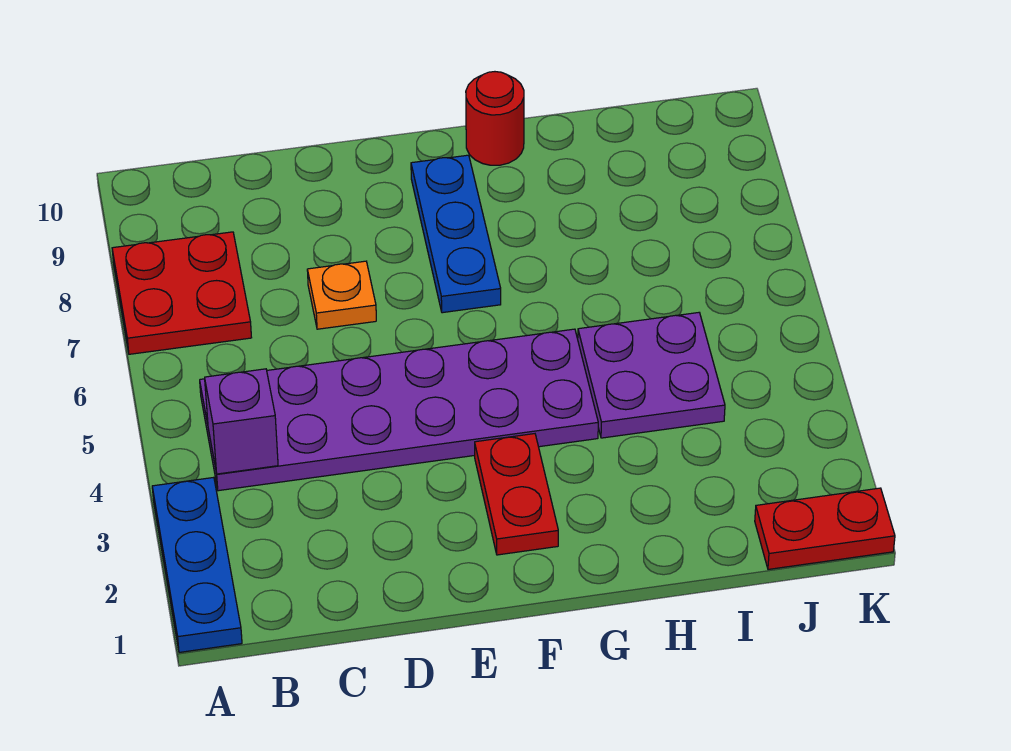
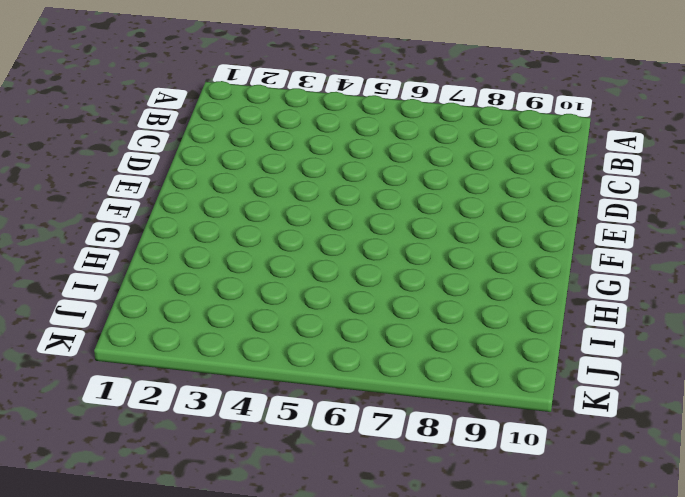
none -> blue plate A1:A3 level 1
none -> red plate A7:B8 level 1

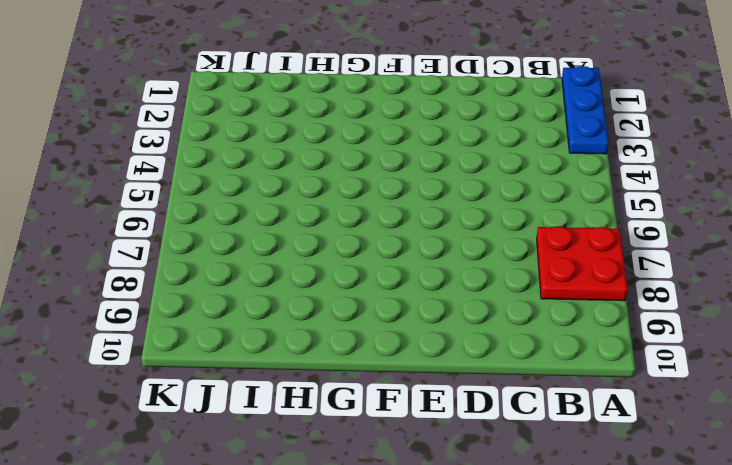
none -> purple plate B4:G5 level 1
none -> orange plate D7 level 1

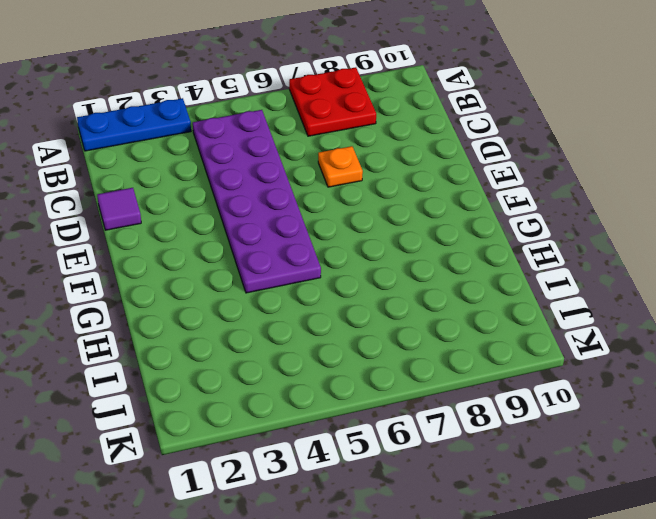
purple tile D1 level 1 -> none
none -> red plate F2:F3 level 1
none -> blue plate F7:F9 level 1

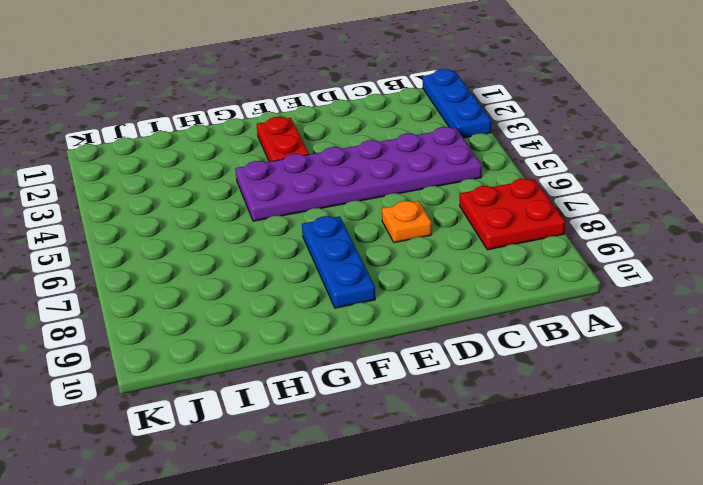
none -> red round brick G10 level 1
none -> purple plate H4:I5 level 1

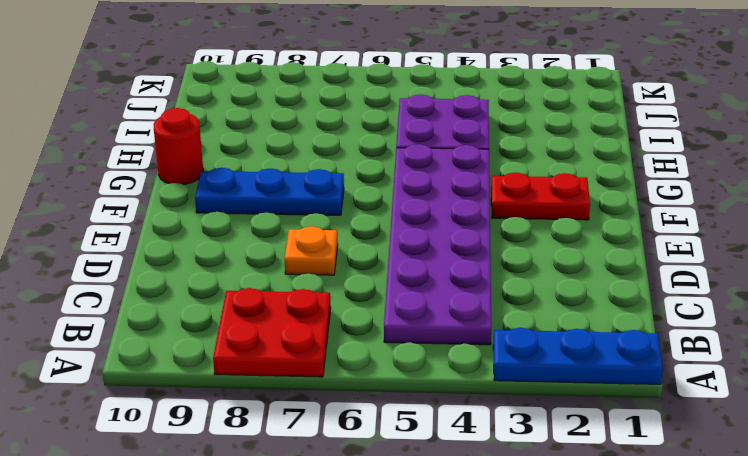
none -> red plate J1:K1 level 1
none -> purple brick B4 level 2

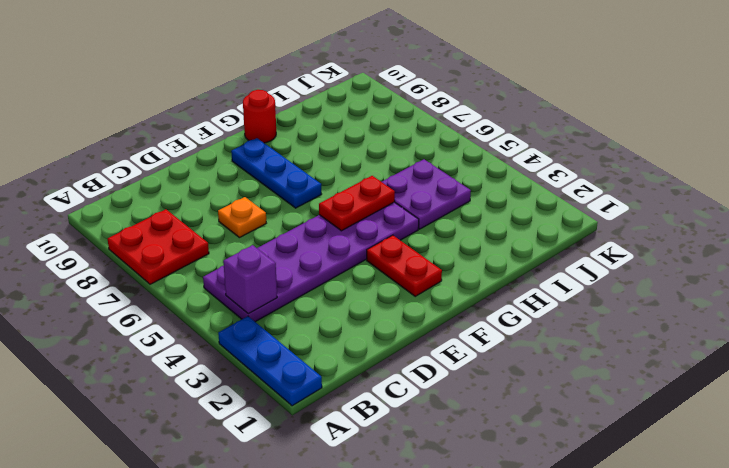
red plate F5:G5 level 2 -> red plate J1:K1 level 1

